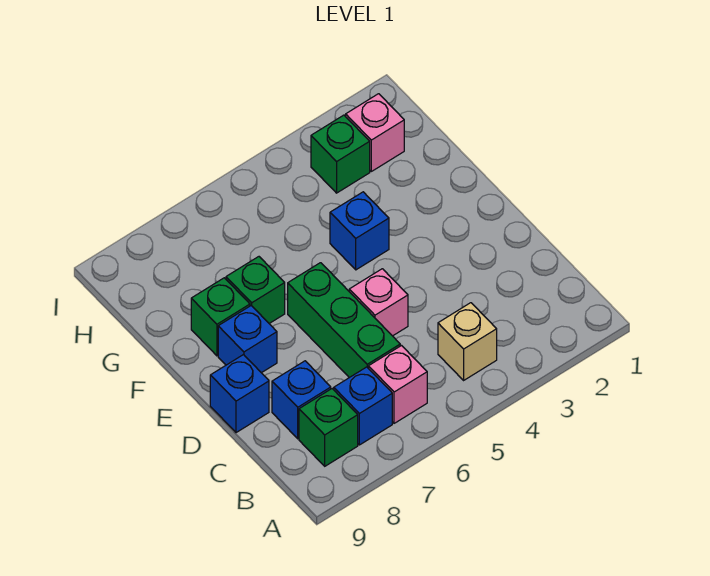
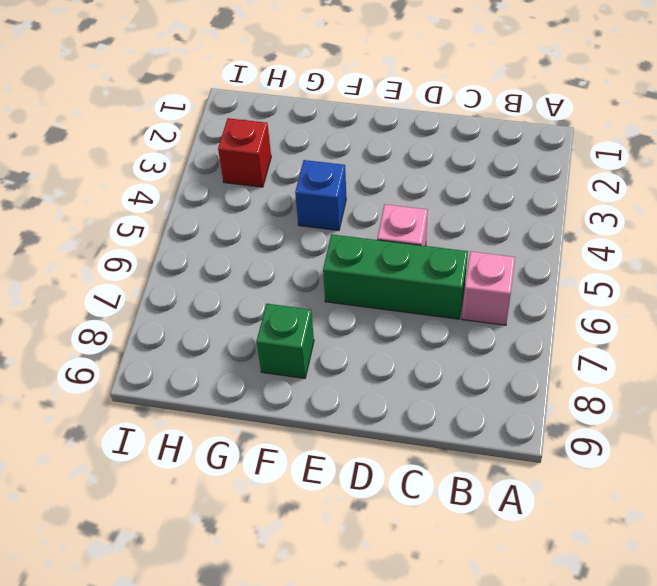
red brick H3 level 1 -> green brick H3 level 1
none -> tan brick B4 level 1
none -> blue brick B7 level 1
none -> green brick B8 level 1

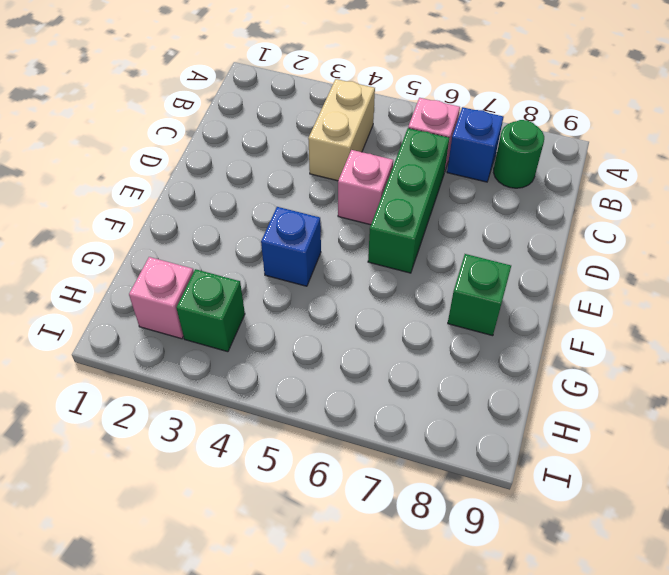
tan brick B4:C4 level 1 -> tan brick B4 level 1
green round brick B8 level 1 -> green brick B8 level 1
none -> blue brick C8 level 1
none -> blue brick D9 level 1
none -> blue brick E8 level 1

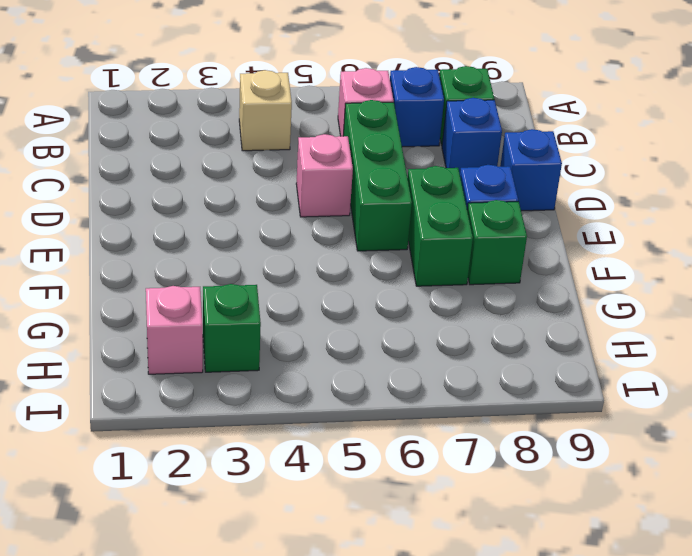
green brick E7:F7 level 1 -> green brick F7 level 1
none -> blue brick F4 level 1

